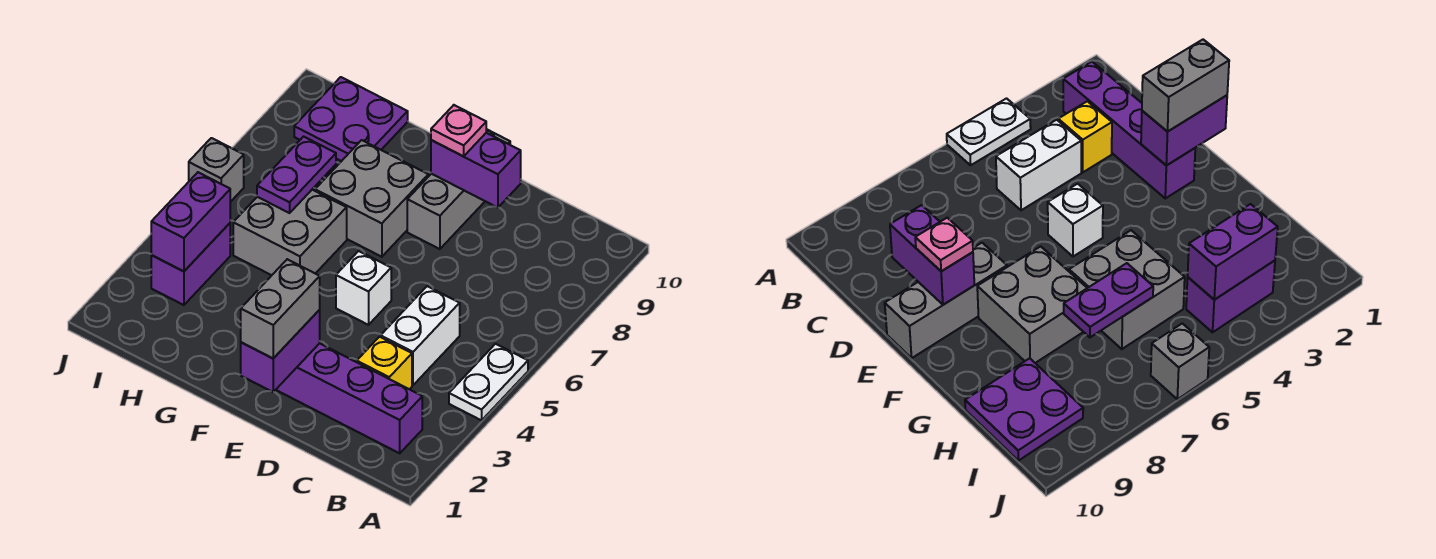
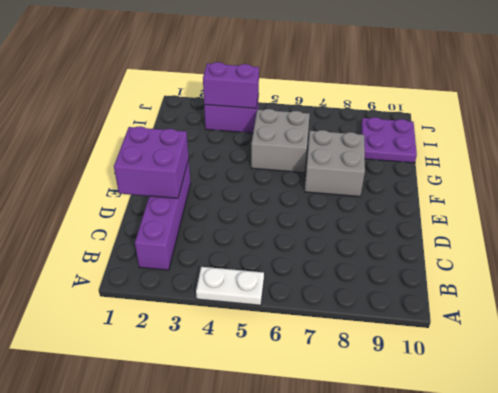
purple brick D1:E2 level 2 -> purple brick E1:E2 level 2
none -> yellow brick C3 level 1
none -> white brick C4:C5 level 1
none -> white brick E5 level 1

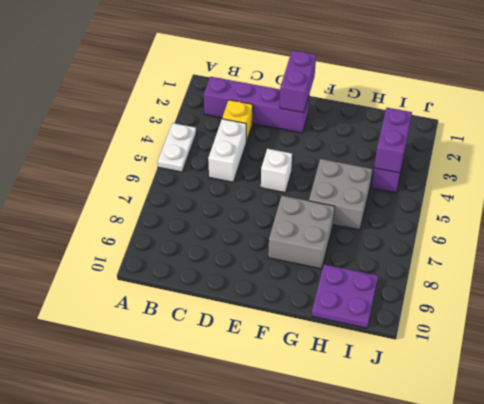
none -> grey brick E8:E10 level 1
none -> grey brick J6 level 1
none -> purple brick D9:E9 level 2

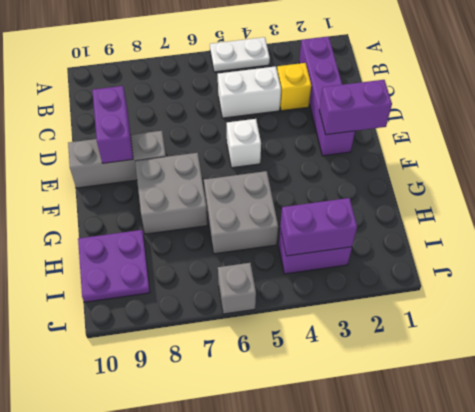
none -> purple plate H6:H7 level 2
none -> grey brick E1:E2 level 3
none -> pink plate E9 level 3

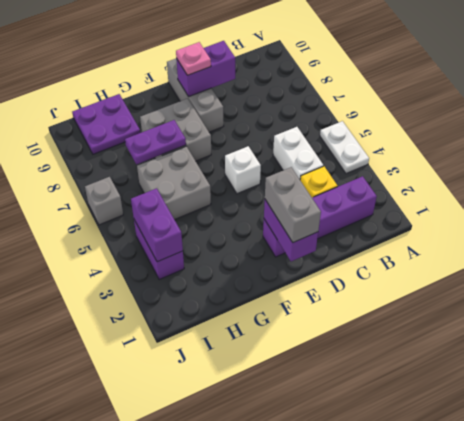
purple plate G7:H7 level 2 -> purple plate H6:H7 level 2

